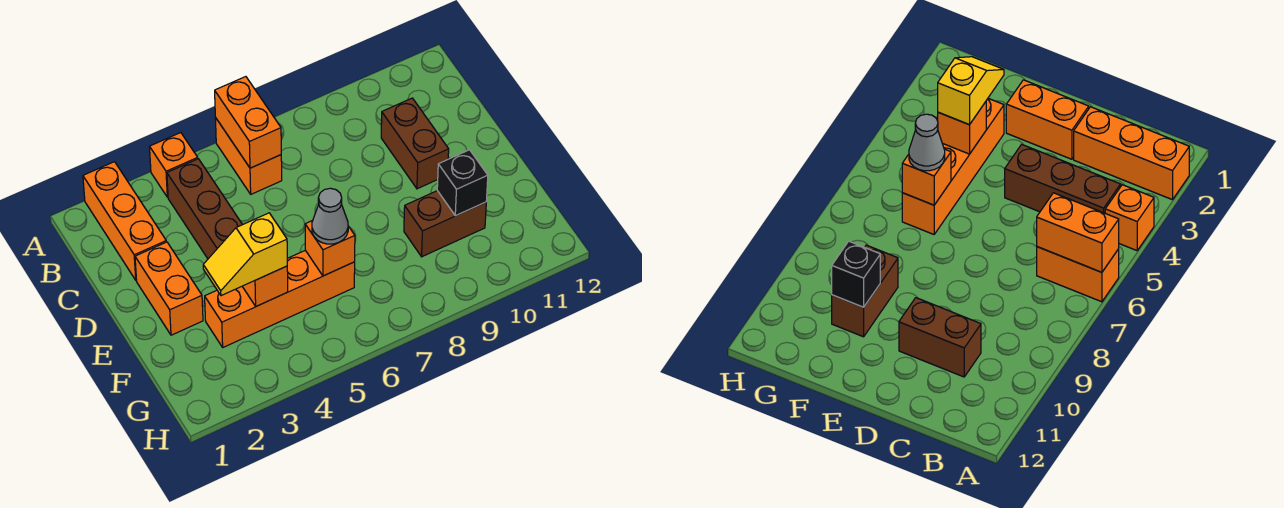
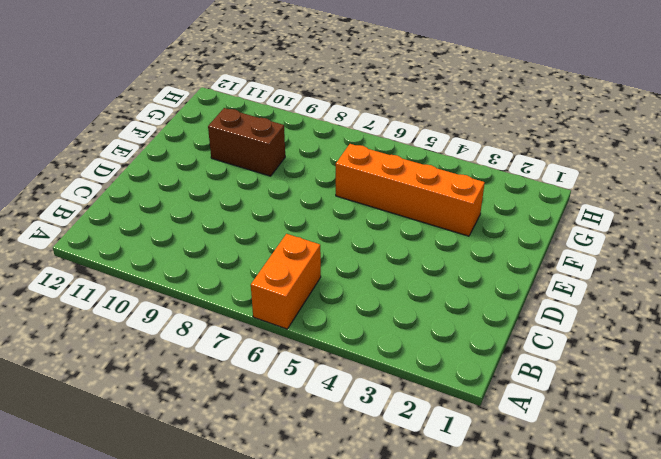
none -> orange brick A2:C2 level 1
none -> orange brick A4 level 1
none -> brown brick B4:D4 level 1

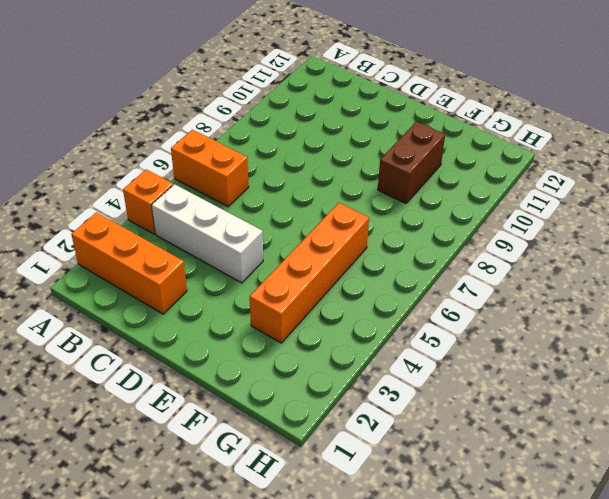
white brick B4:D4 level 1 -> brown brick B4:D4 level 1
none -> brown brick C10:D10 level 1
none -> orange brick D2:E2 level 1
none -> orange brick A6:B6 level 2

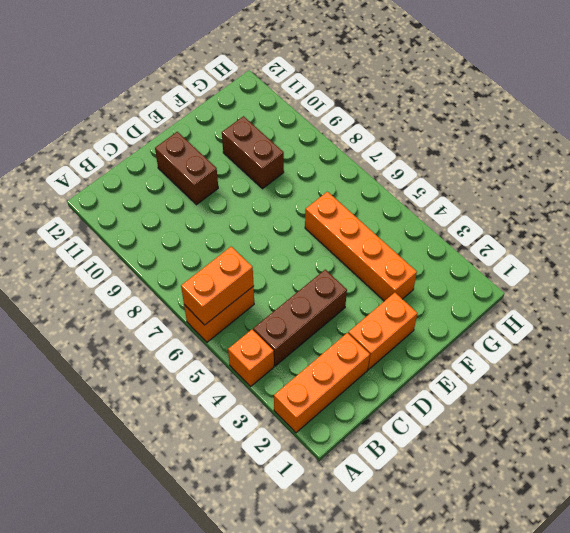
brown brick D10:D11 level 1 -> brown brick C10:D10 level 1
none -> orange brick F4 level 2
none -> orange brick F6 level 2
none -> black brick F10 level 2

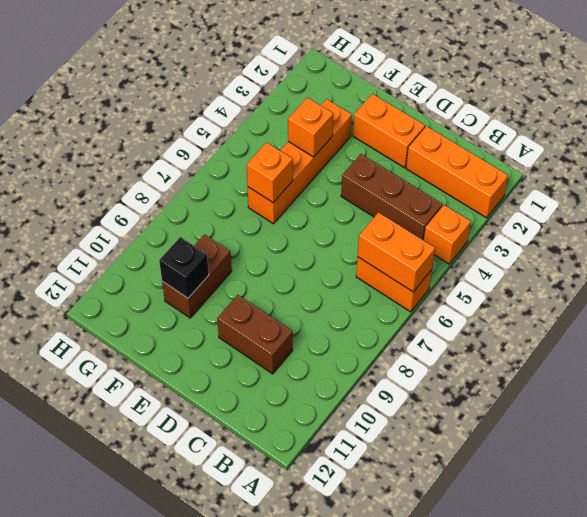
none -> yellow slope F3:F4 level 3 top 4
none -> grey cone F6 level 3

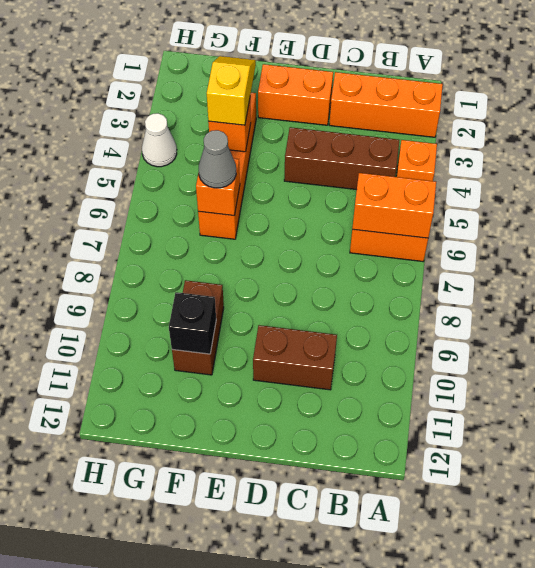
white cone H4 level 1 -> none

